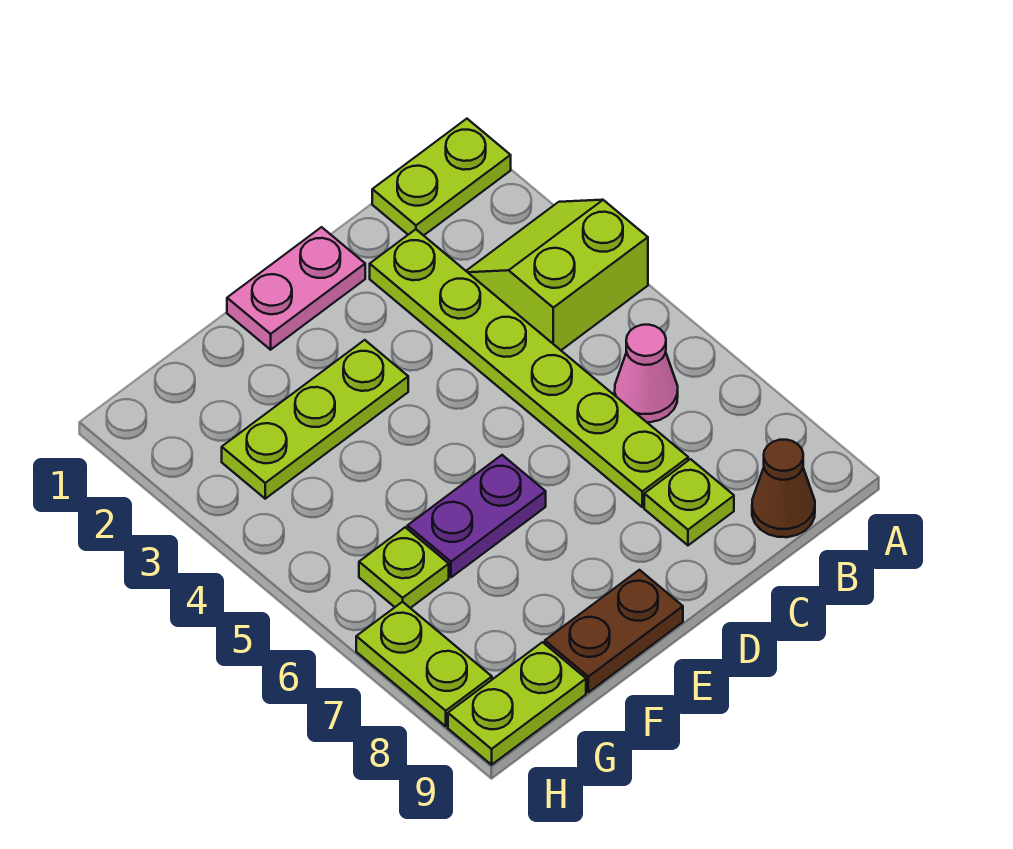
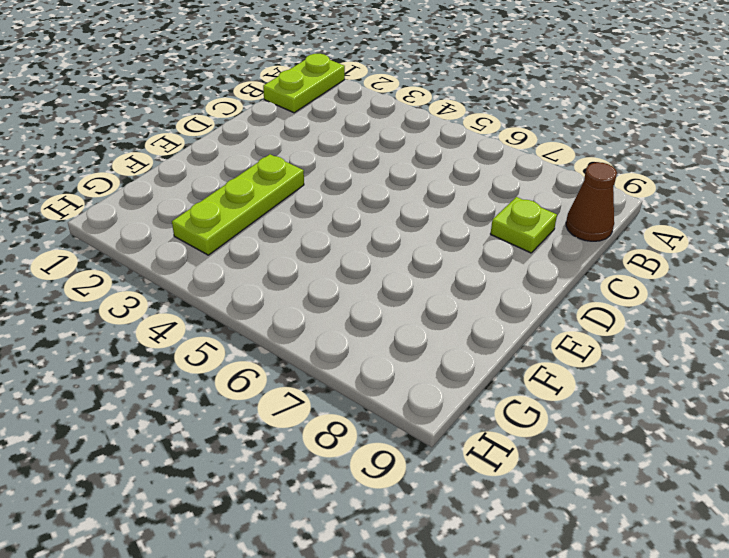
none -> lime slope A3:B4 level 1 top 4
none -> pink cone B6 level 1
none -> lime plate C2:C7 level 1

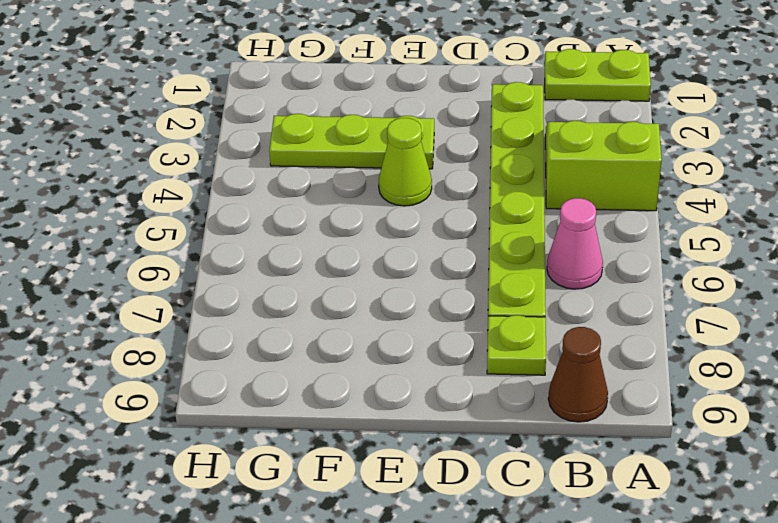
lime cone E4 level 1 -> none
none -> pink plate D1:E1 level 1
none -> purple plate E6:F6 level 1
none -> brown plate E9:F9 level 1

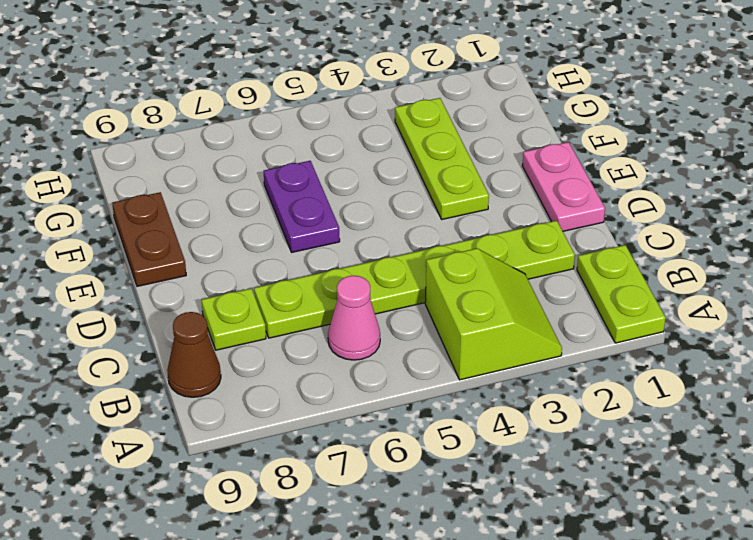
none -> lime plate G6 level 1
none -> lime plate G9:H9 level 1
none -> lime plate H7:H8 level 1

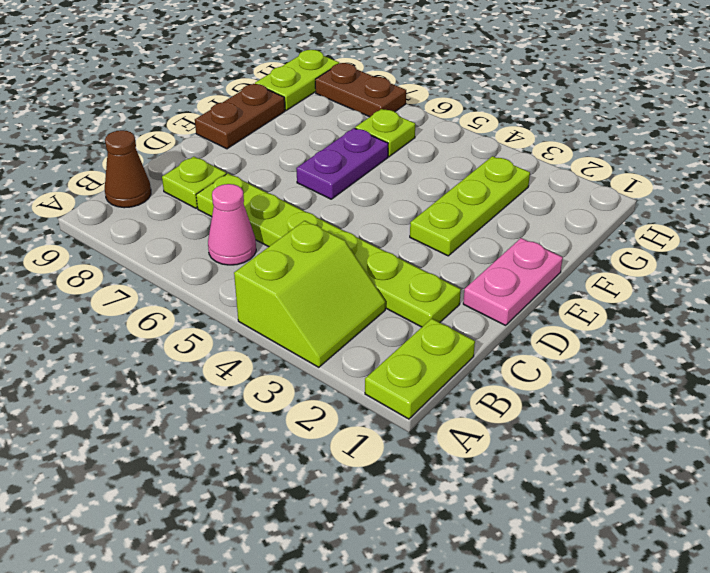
brown plate H7:H8 level 1 -> lime plate H7:H8 level 1

